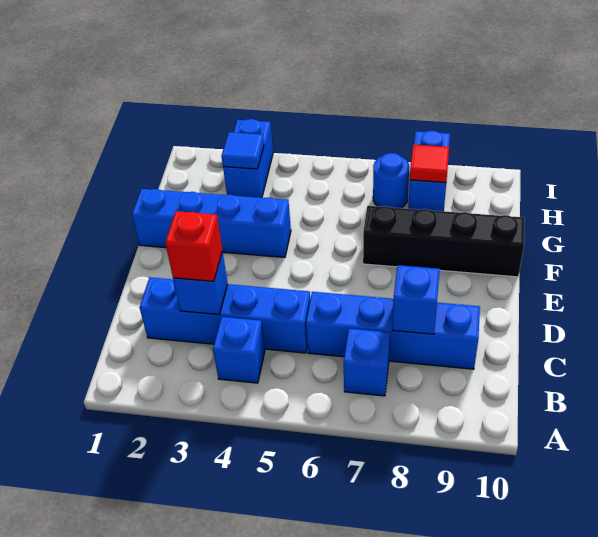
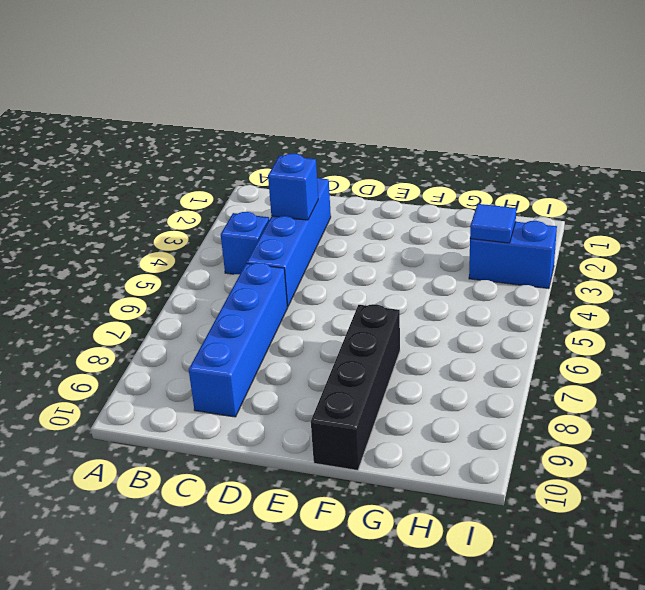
none -> blue brick B7 level 1
none -> blue brick F1:F4 level 1
none -> blue round brick H7 level 1

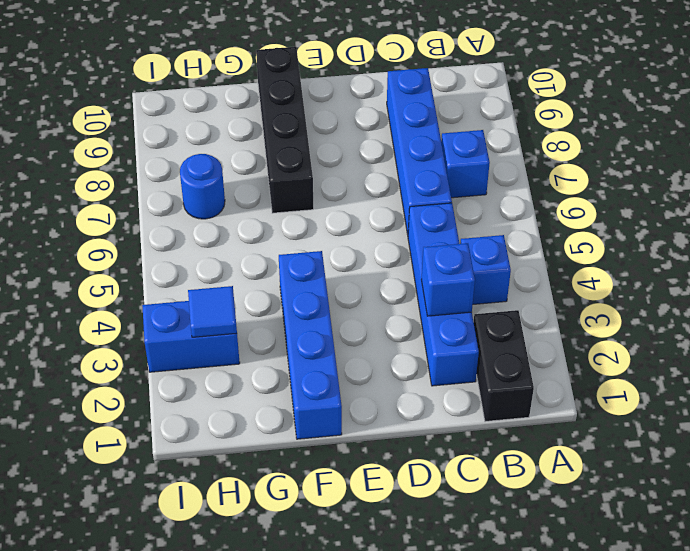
black brick B1:B2 level 1 -> none
none -> blue brick H8:I8 level 1
none -> blue brick C8 level 2
none -> red tile H8 level 2

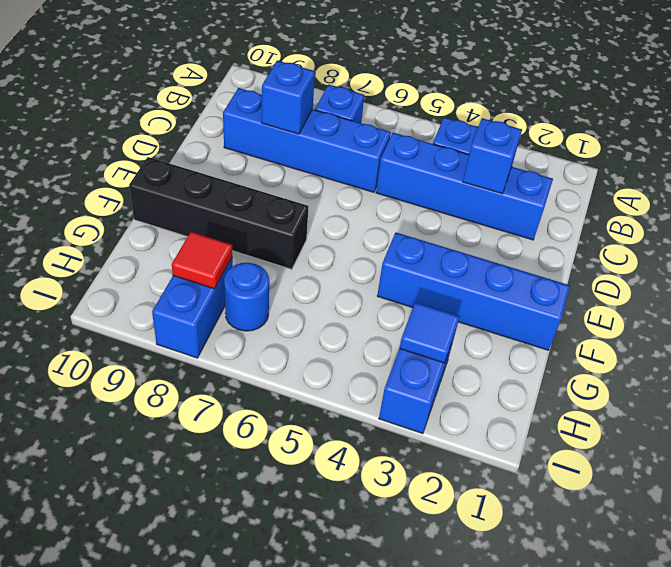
none -> red brick C3 level 3

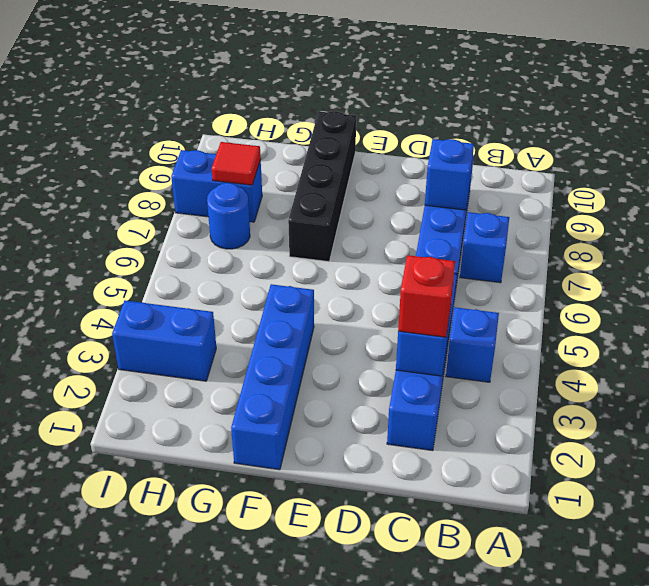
none -> blue tile H3 level 2

